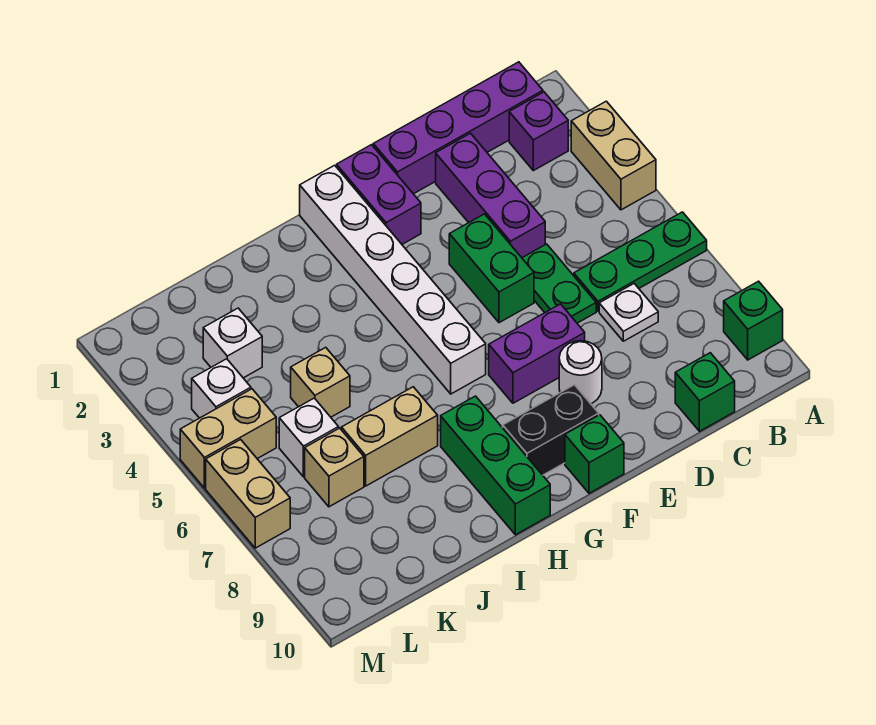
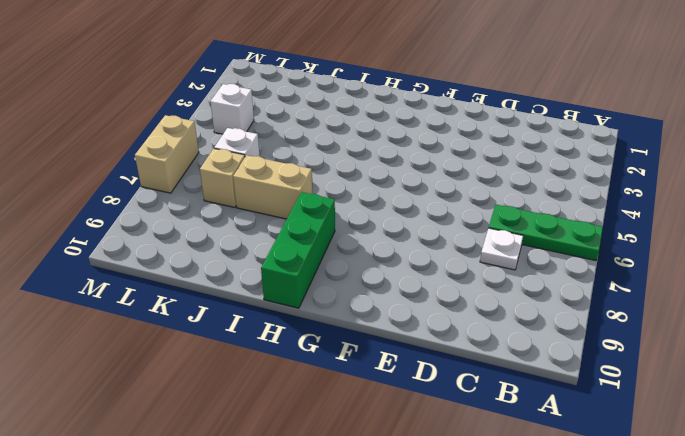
none -> tan brick A3:A4 level 1
none -> green brick A9 level 1
none -> purple brick B1:E1 level 1

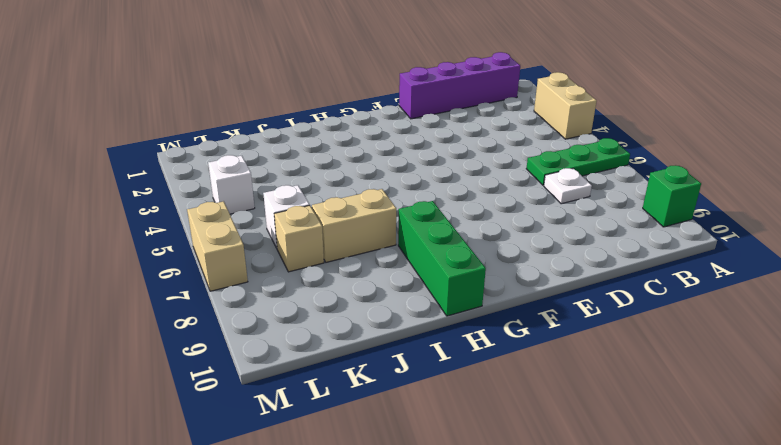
none -> purple brick B2 level 1
none -> green brick C10 level 1
none -> purple brick D2:D4 level 1

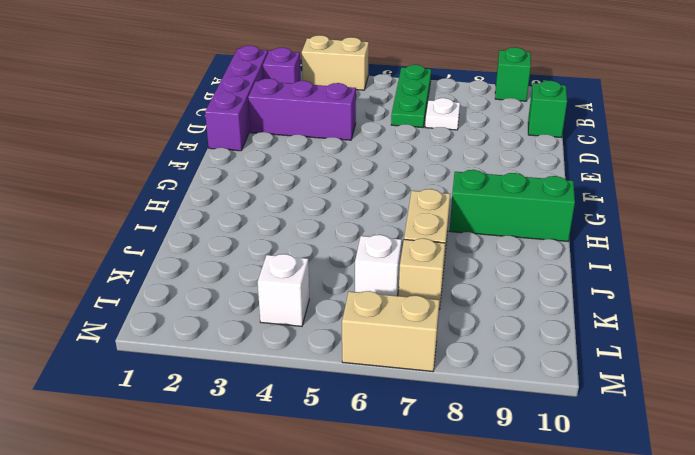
none -> green plate D5:D6 level 1
none -> green brick E4:E5 level 1
none -> purple brick E7:F7 level 1

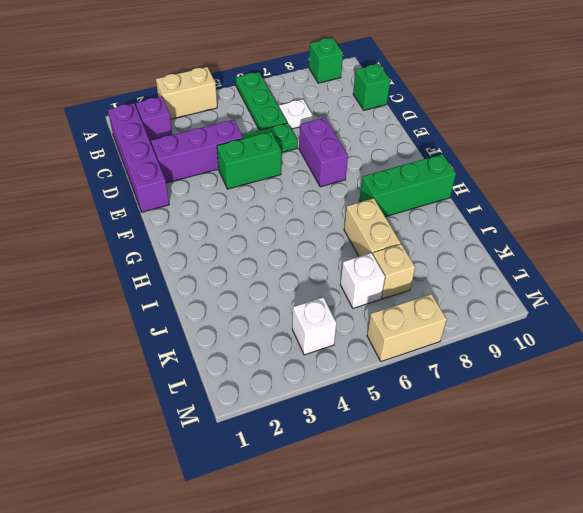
none -> white round brick E8 level 1
none -> purple brick F1:F2 level 1
none -> black brick F9:G9 level 1

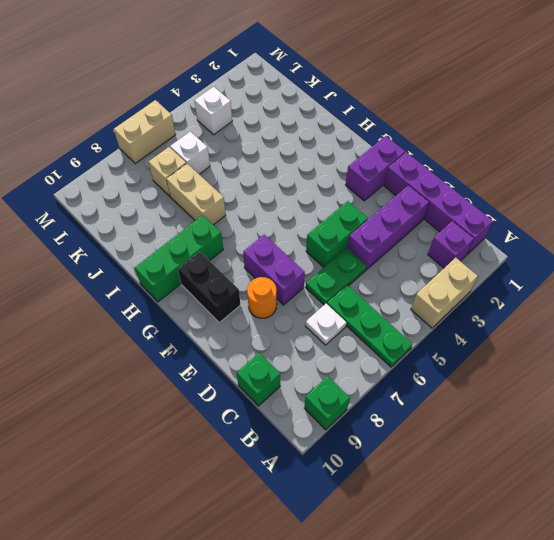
orange round brick E8 level 1 -> white round brick E8 level 1
none -> green brick F10 level 1
none -> white brick G1:G6 level 1
none -> tan brick J5 level 1

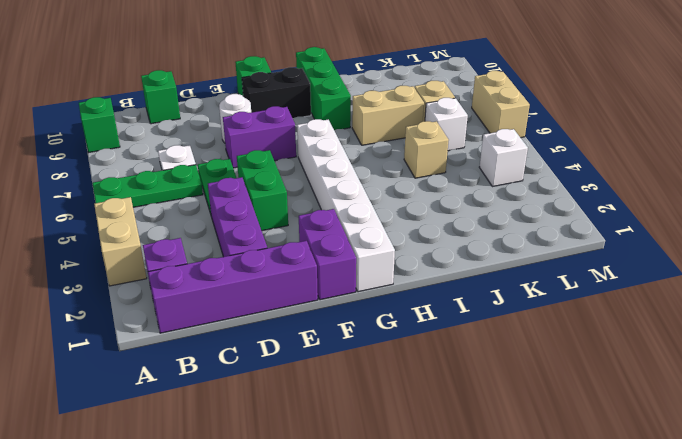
none -> white brick K3 level 1
none -> tan brick L5:M5 level 1

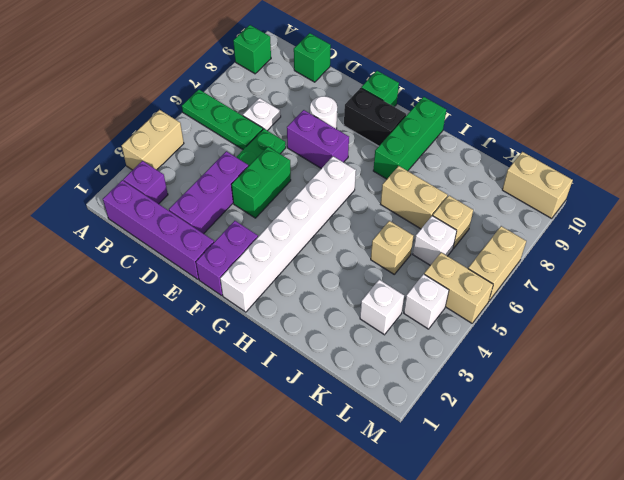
tan brick L10:M10 level 1 -> none

